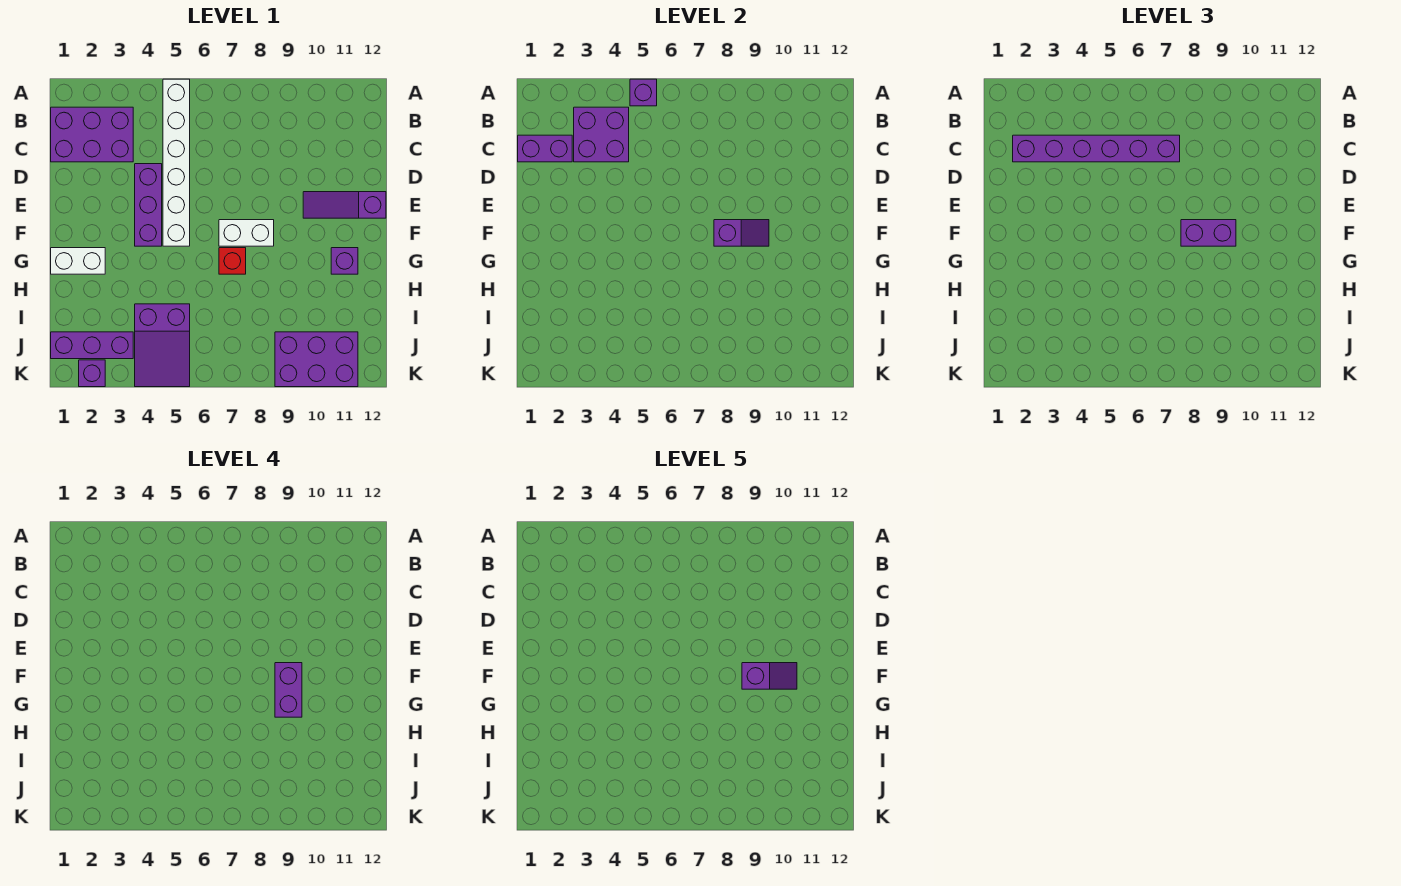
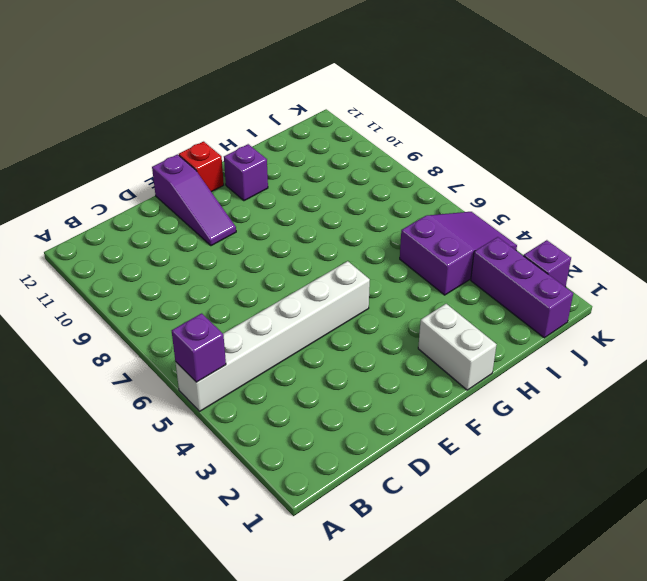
red brick F12 level 1 -> red brick G7 level 1
none -> purple brick B1:C3 level 1
none -> purple brick D4:F4 level 1
none -> white brick F7:F8 level 1

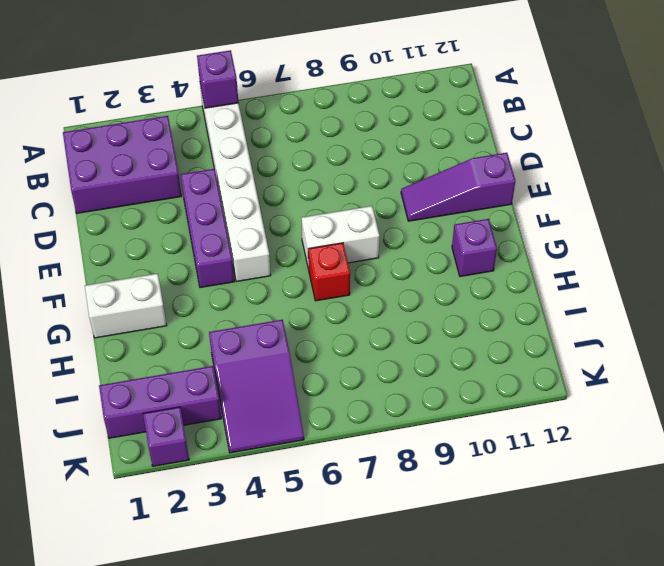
none -> purple brick J9:K11 level 1
none -> purple brick B3:C4 level 2
none -> purple brick C1:C2 level 2

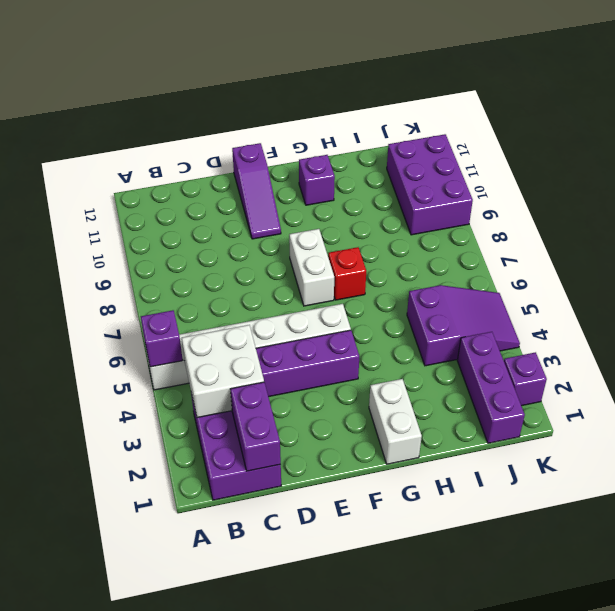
white brick B3:C4 level 2 -> purple brick B3:C4 level 2
none -> purple slope F8:F9 level 2 top 8
none -> purple brick C2:C7 level 3
none -> purple brick F8:F9 level 3

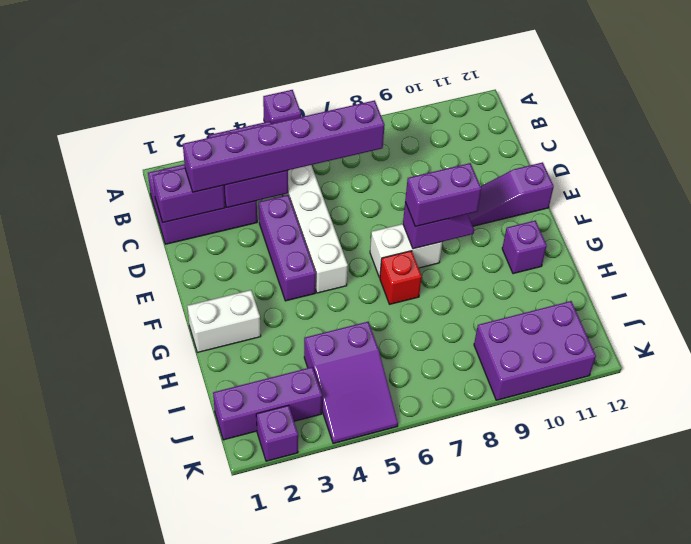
none -> purple brick F9:G9 level 4
none -> purple slope F9:F10 level 5 top 9

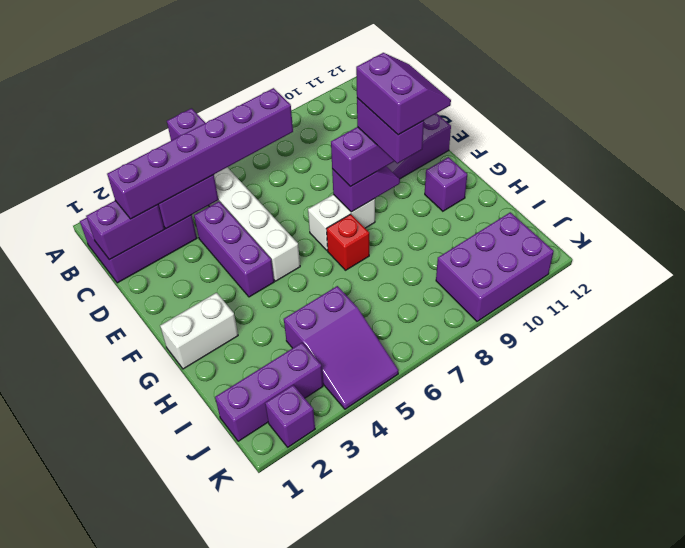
purple slope F9:G10 level 5 top 9 -> purple slope F9:F10 level 5 top 9

